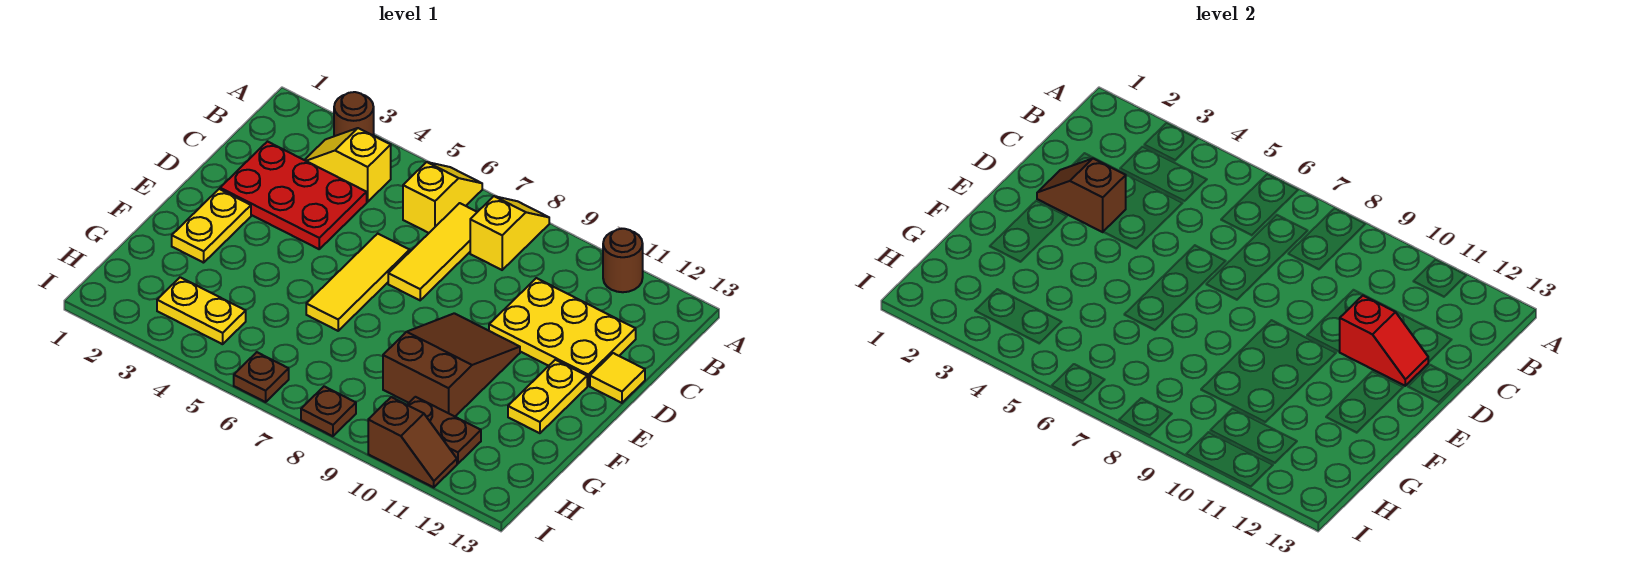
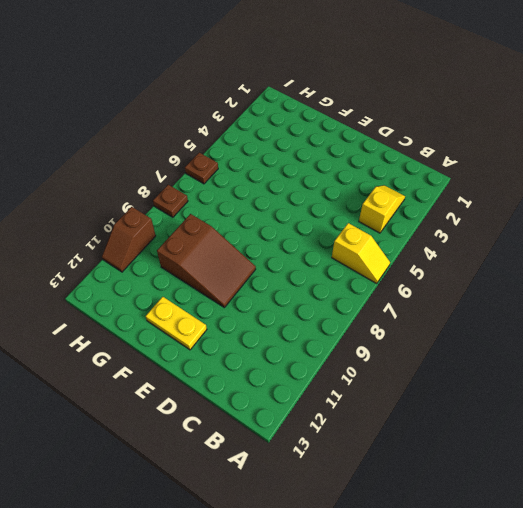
none -> brown round brick A3 level 1
none -> yellow slope A8:B8 level 1 top B
none -> brown round brick A11 level 1

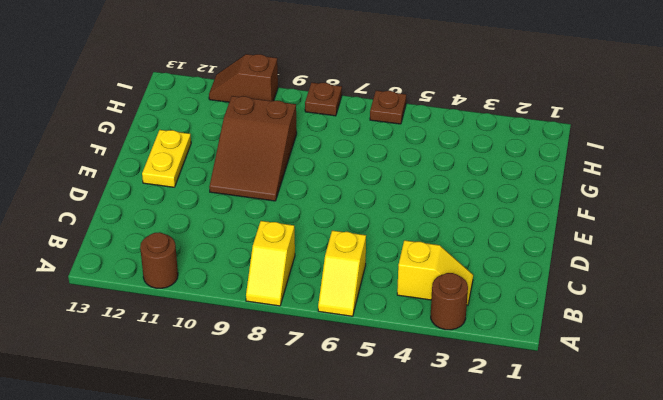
none -> yellow tile B7:D7 level 1
none -> red plate C2:D4 level 1
none -> yellow plate C10:D12 level 1

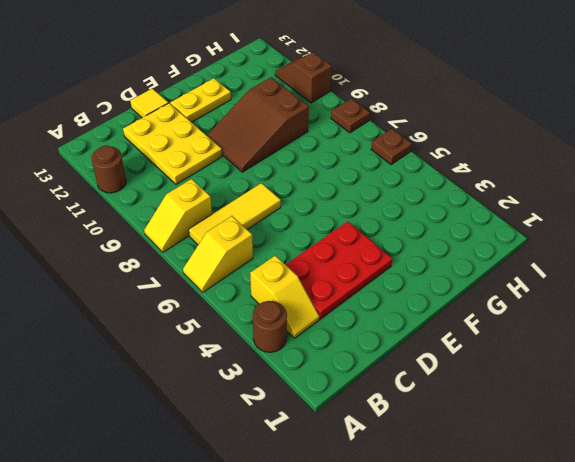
red plate C3:E4 level 1 -> red plate C2:D4 level 1
none -> yellow tile D6:F6 level 1
none -> yellow plate E2:F2 level 1
none -> yellow plate H3:H4 level 1

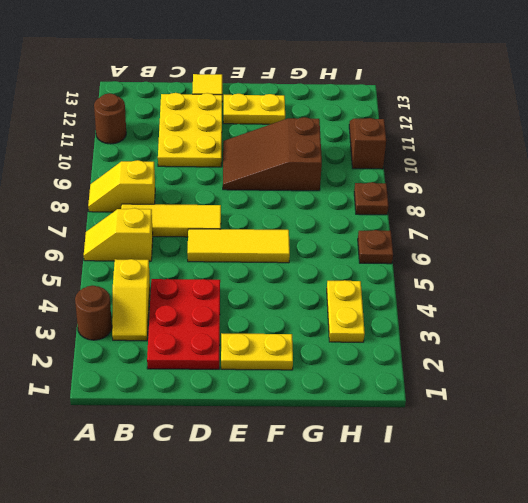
none -> brown plate H10:H11 level 1
none -> brown slope D2:D3 level 2 top 3
none -> red slope D11:D12 level 2 top 11

